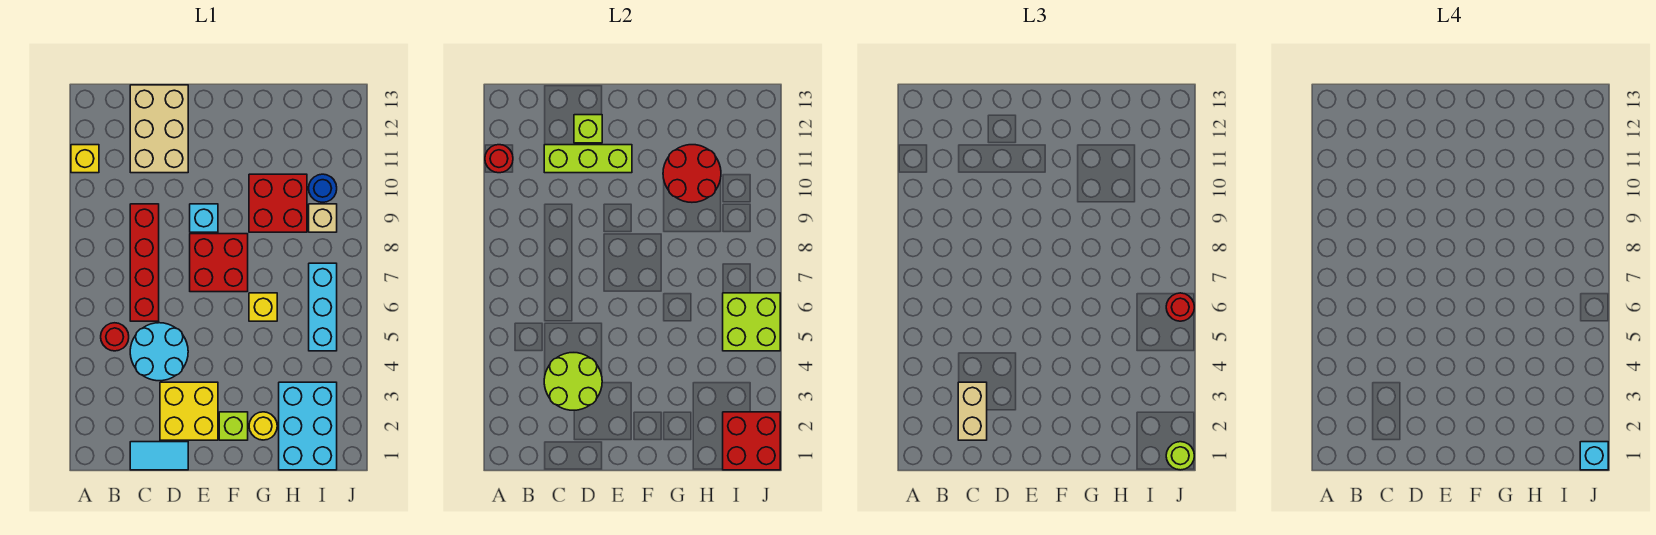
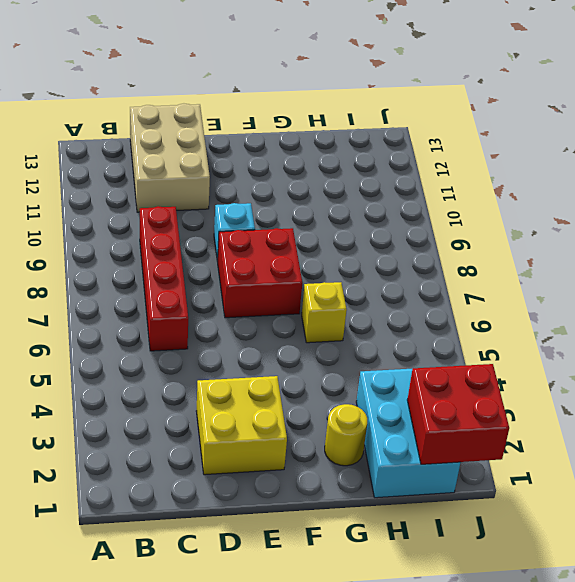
none -> yellow brick A11 level 1
none -> red round brick B5 level 1
none -> cyan tile C1:D1 level 1

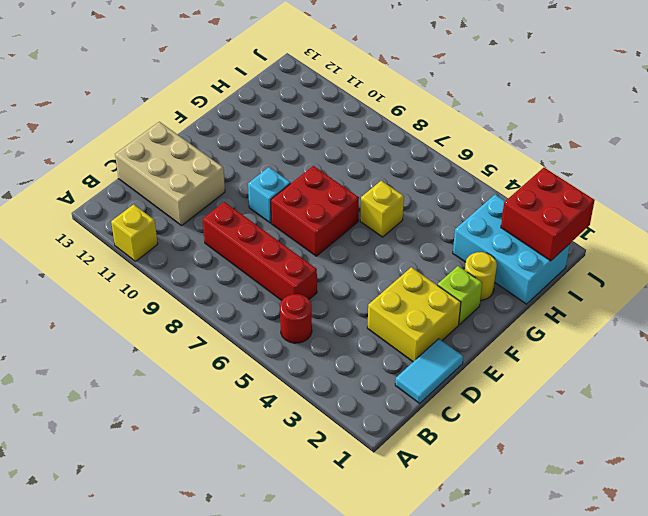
none -> cyan round brick C4:D5 level 1
none -> red brick G9:H10 level 1
none -> cyan brick I5:I7 level 1

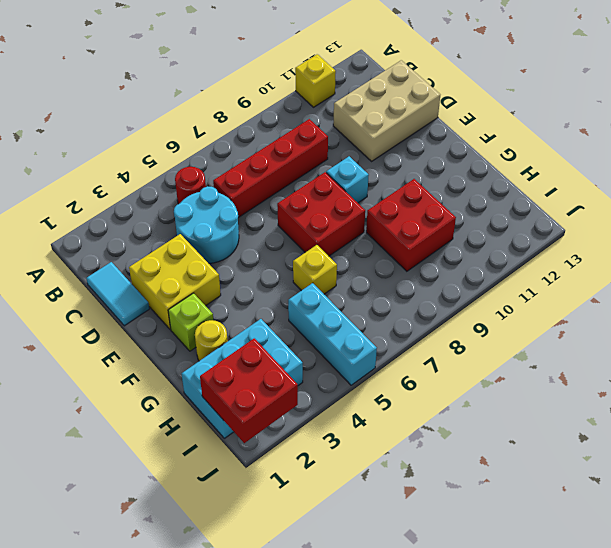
cyan brick H5:J5 level 1 -> cyan brick I5:I7 level 1
none -> tan brick I9 level 1
none -> blue round brick I10 level 1
none -> red round brick A11 level 2

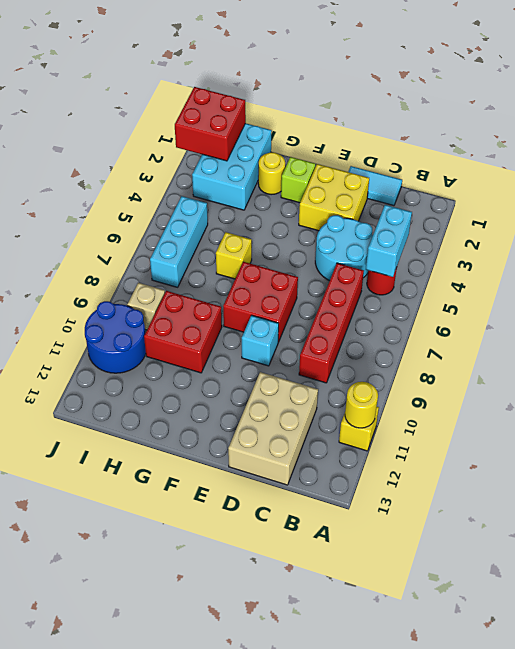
yellow round brick A11 level 2 -> red round brick A11 level 2
cyan brick B4:B5 level 2 -> none
blue round brick I10:J11 level 1 -> blue round brick I10 level 1
none -> lime round brick C3:D4 level 2
none -> lime brick C11:E11 level 2
none -> lime brick D12 level 2

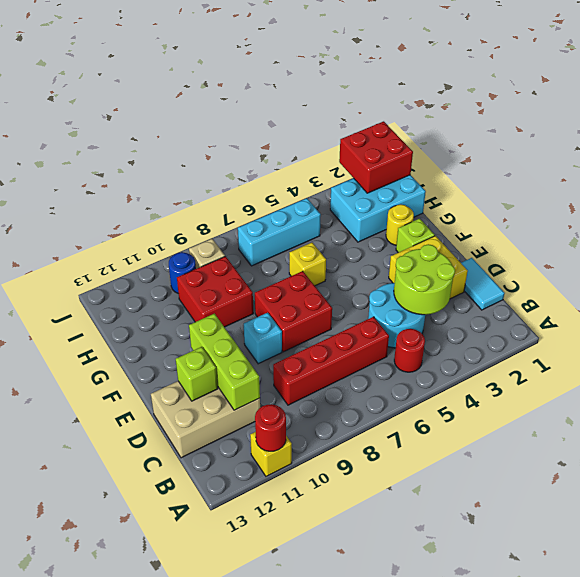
none -> red round brick G10:H11 level 2
none -> lime brick I5:J6 level 2
none -> tan brick C2:C3 level 3

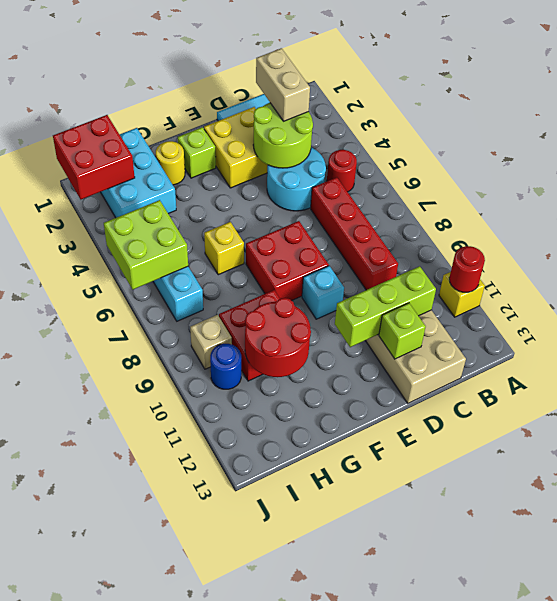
none -> lime round brick J1 level 3
none -> red round brick J6 level 3
none -> cyan brick J1 level 4

